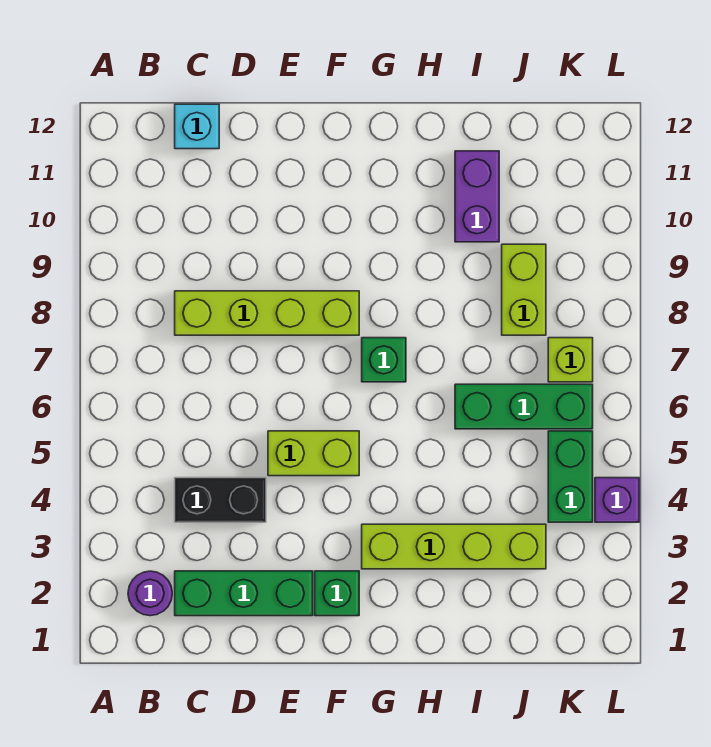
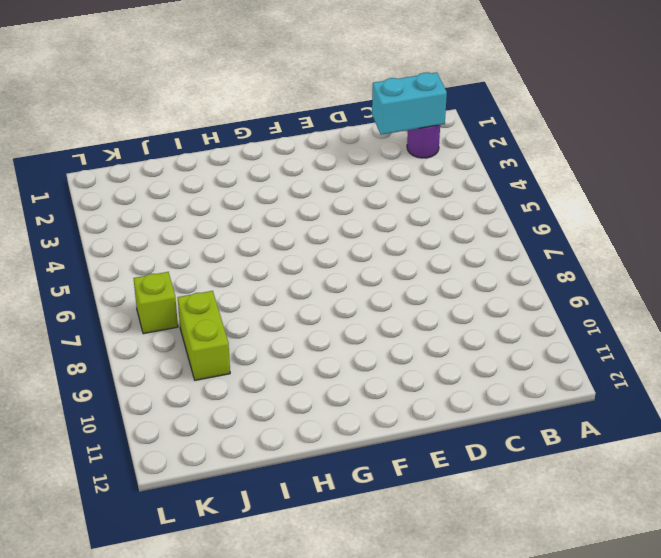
cyan brick B2:C2 level 2 -> none
none -> green brick C2:E2 level 1
none -> black brick C4:D4 level 1
none -> lime brick C8:F8 level 1

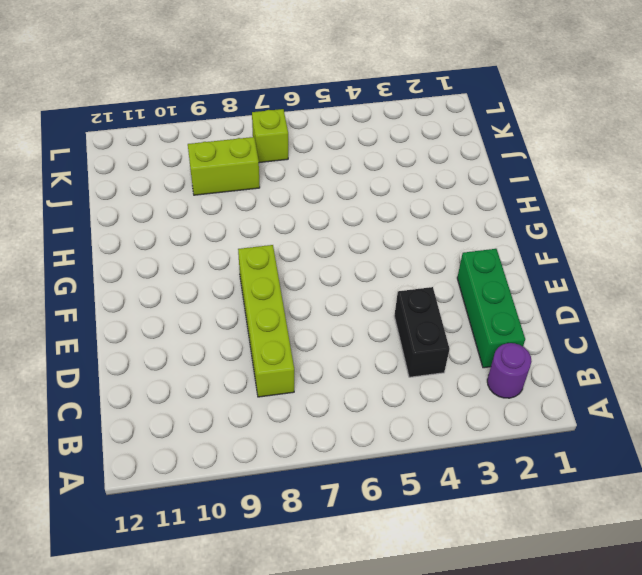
none -> cyan brick C12 level 1
none -> lime brick E5:F5 level 1
none -> green brick F2 level 1

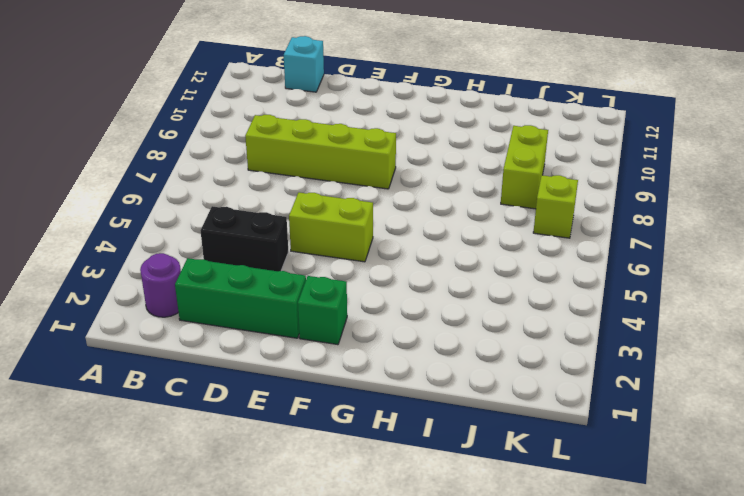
none -> lime brick G3:J3 level 1
none -> green brick G7 level 1
none -> green brick I6:K6 level 1

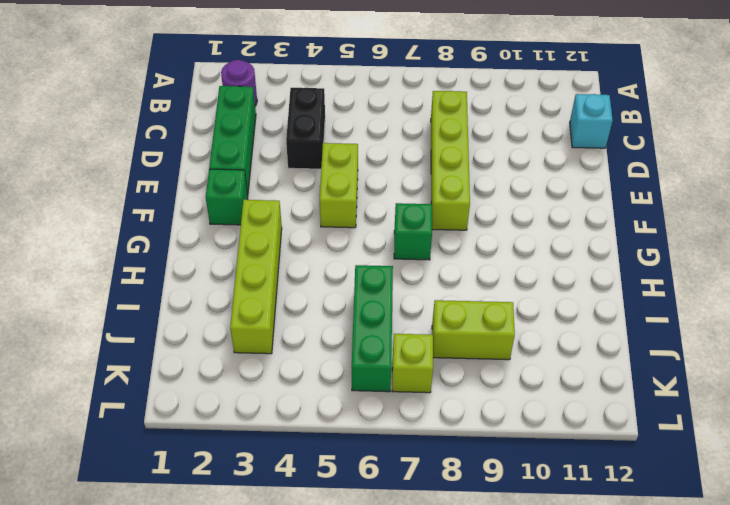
none -> purple brick I10:I11 level 1
none -> green brick K4:K5 level 1
none -> purple brick L4 level 1

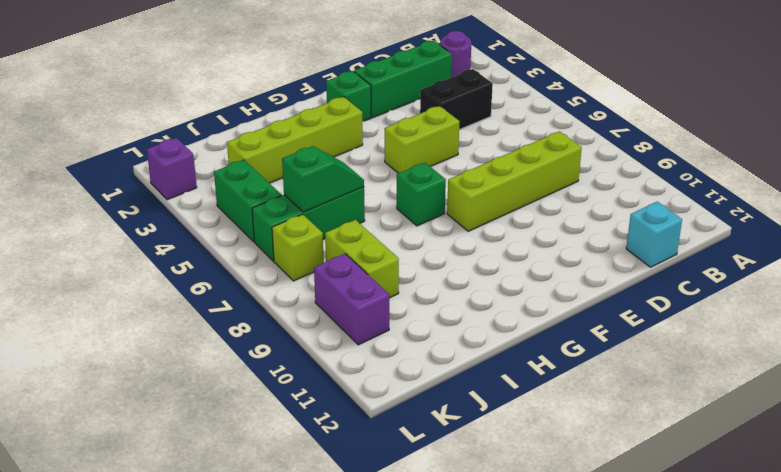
green slope I6:J6 level 2 top J -> none
purple brick K9:K10 level 1 -> purple brick I10:I11 level 1
purple brick L2 level 1 -> purple brick L4 level 1

